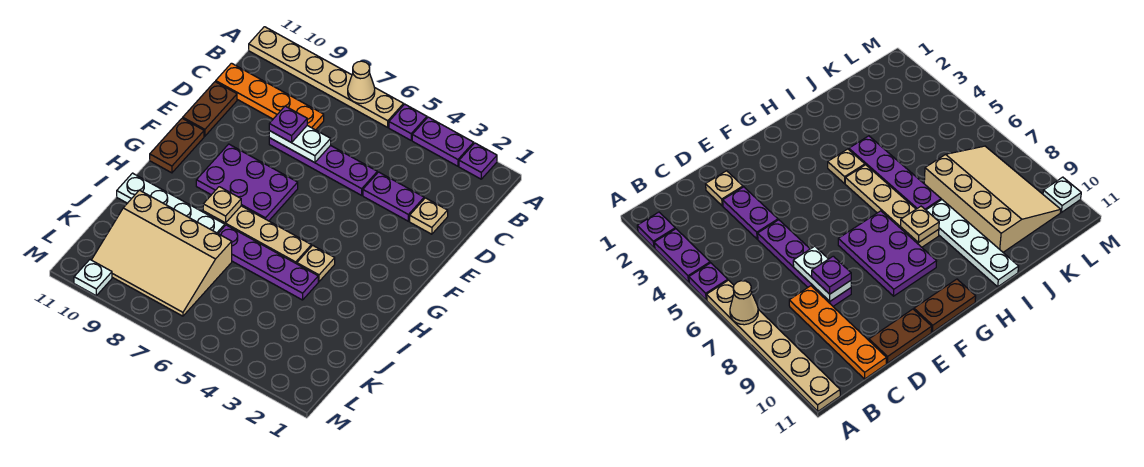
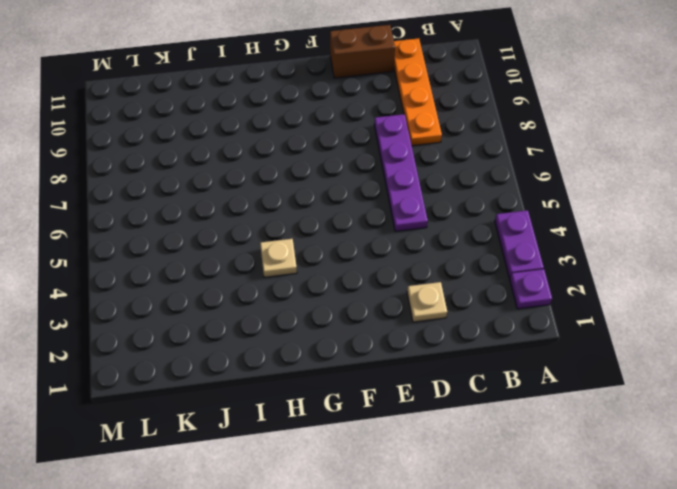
brown brick D11:E11 level 1 -> brown plate D11:E11 level 1
none -> purple plate A5 level 1
none -> tan plate A6:A11 level 1
none -> purple plate D3:D4 level 1

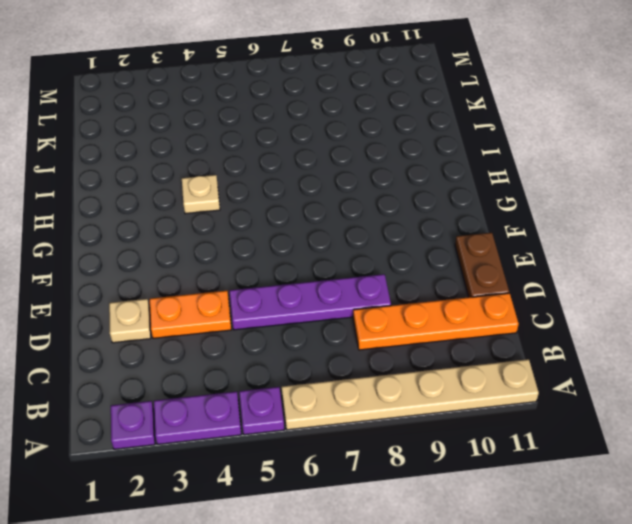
orange plate D3:D4 level 1 -> purple plate D3:D4 level 1
none -> purple plate F7:G9 level 1
none -> brown plate F11:G11 level 1
none -> tan plate H5:H8 level 1

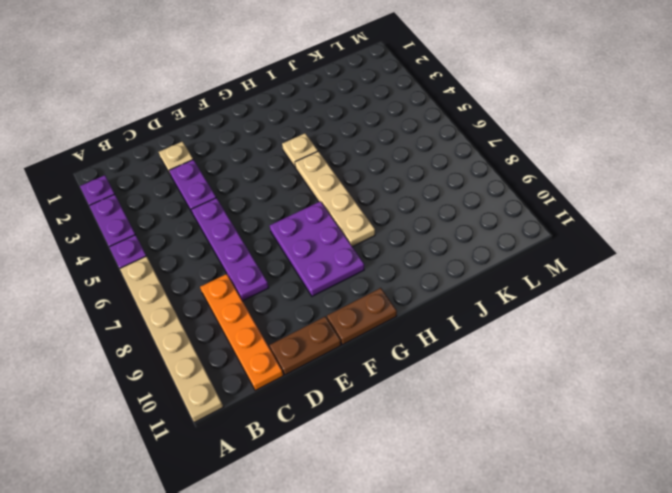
none -> purple plate I4:I7 level 1
none -> white plate I8:I11 level 1
none -> tan slope J7:L10 level 1 top J

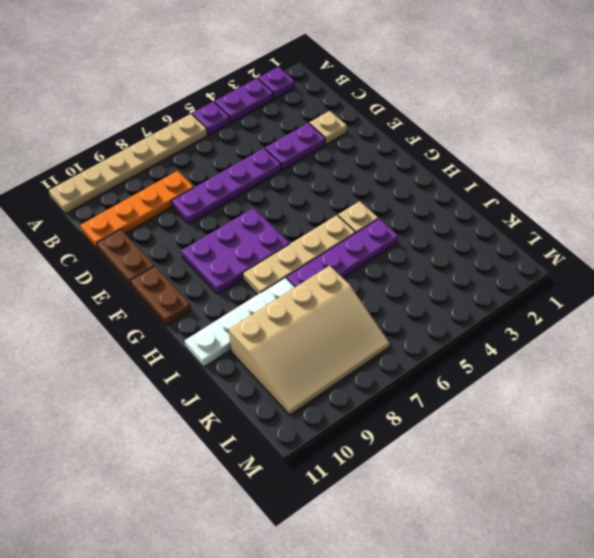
none -> white plate M10 level 1
none -> tan cone A7 level 2
none -> white plate D7:D8 level 2

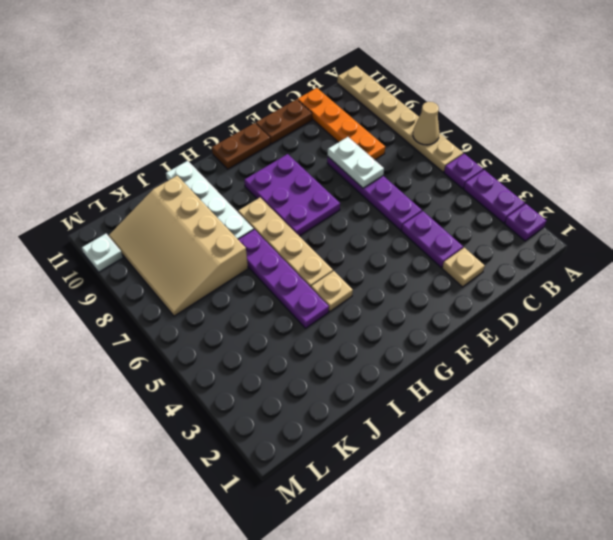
none -> tan plate H8 level 2
none -> purple plate D8 level 3

